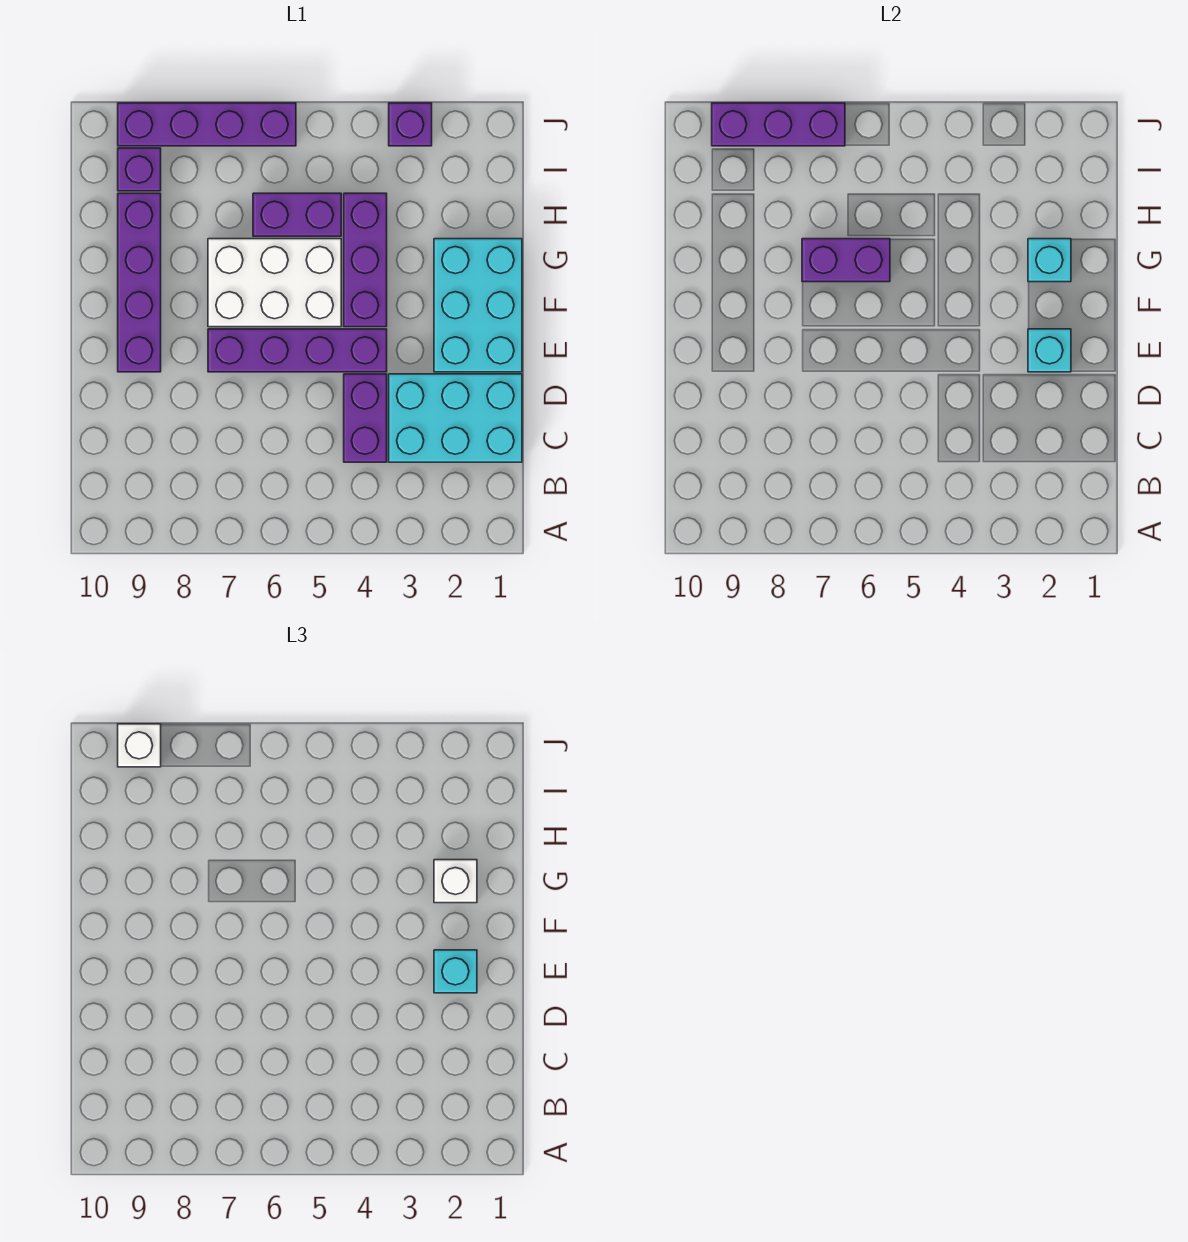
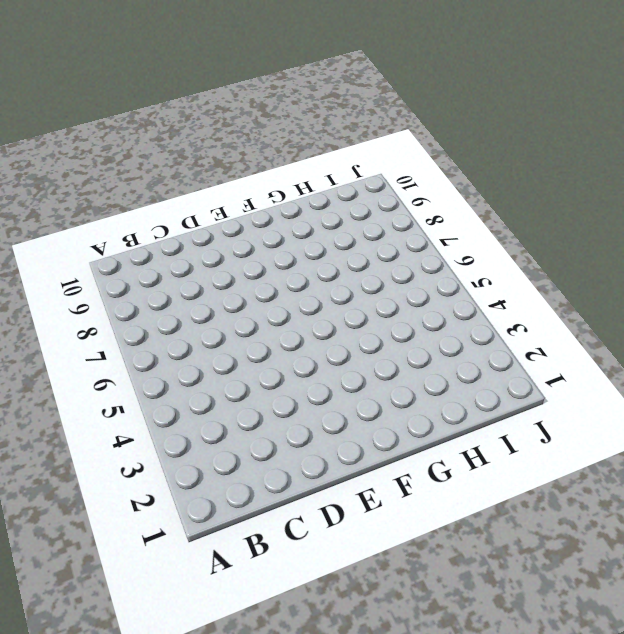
none -> cyan brick C1:D3 level 1
none -> purple brick C4:D4 level 1
none -> cyan brick E1:G2 level 1

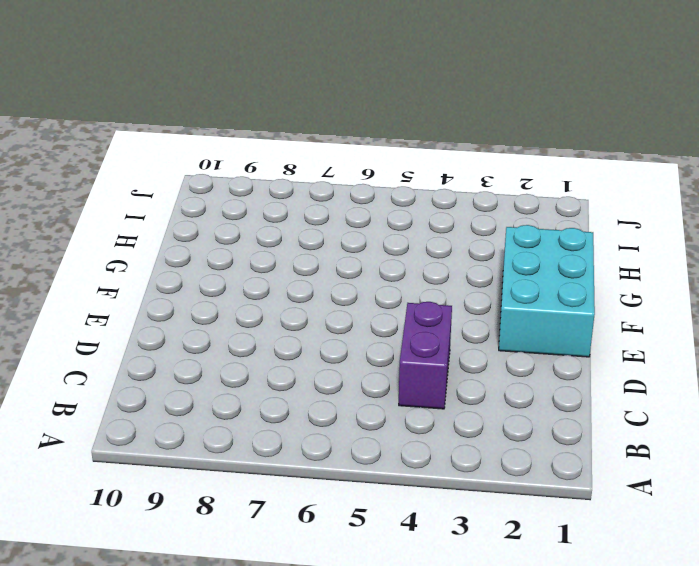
none -> cyan brick C1:D3 level 1
none -> purple brick E4:E7 level 1
none -> purple brick E9:H9 level 1

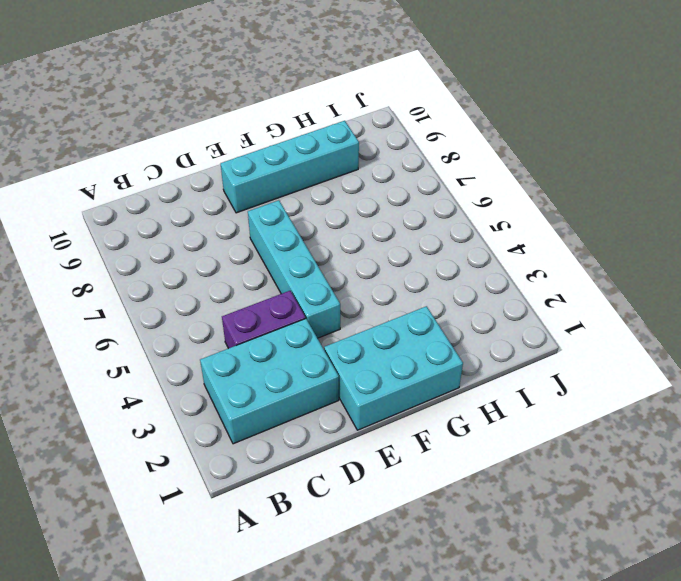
cyan brick B2:D3 level 1 -> cyan brick C1:D3 level 1
cyan brick E4:E7 level 1 -> purple brick E4:E7 level 1
cyan brick E9:H9 level 1 -> purple brick E9:H9 level 1
none -> purple brick F4:H4 level 1
none -> white brick F5:G7 level 1
none -> purple brick H5:H6 level 1

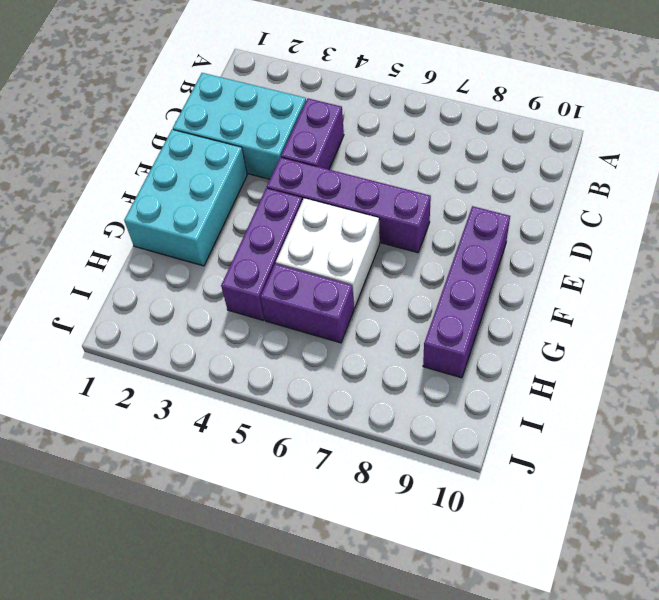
white brick F5:G6 level 1 -> white brick F5:G7 level 1
none -> purple brick I9 level 1
none -> purple brick J3 level 1
none -> purple brick J6:J9 level 1

